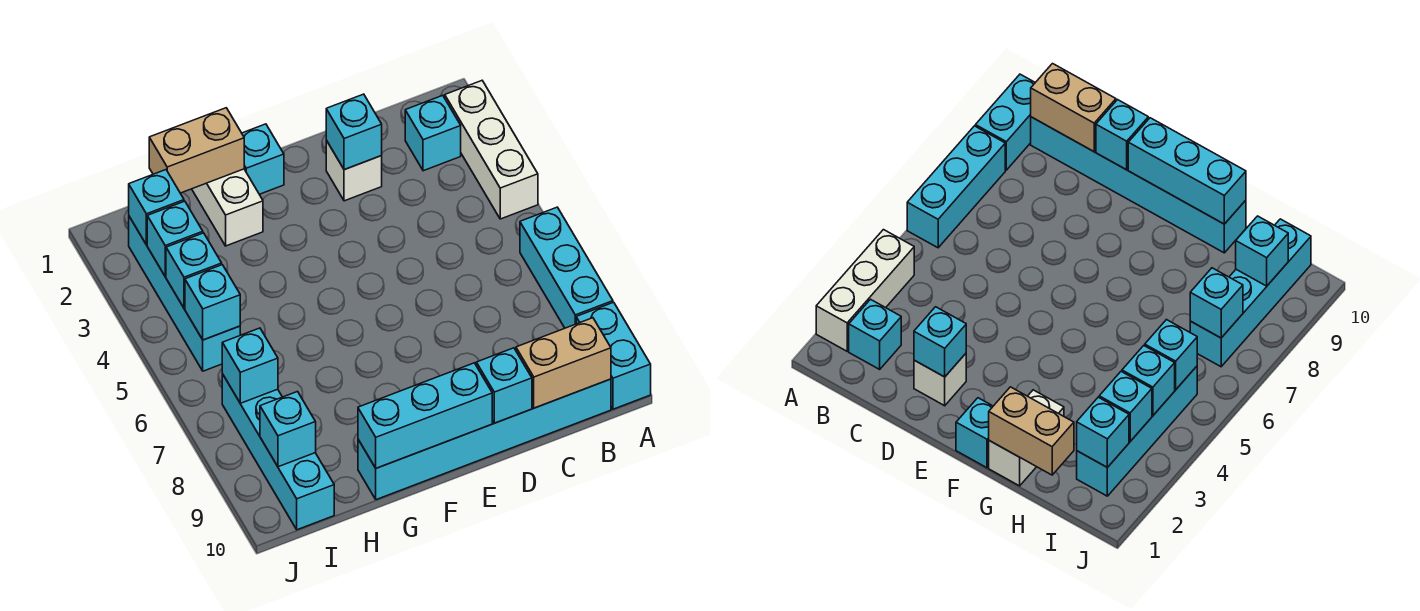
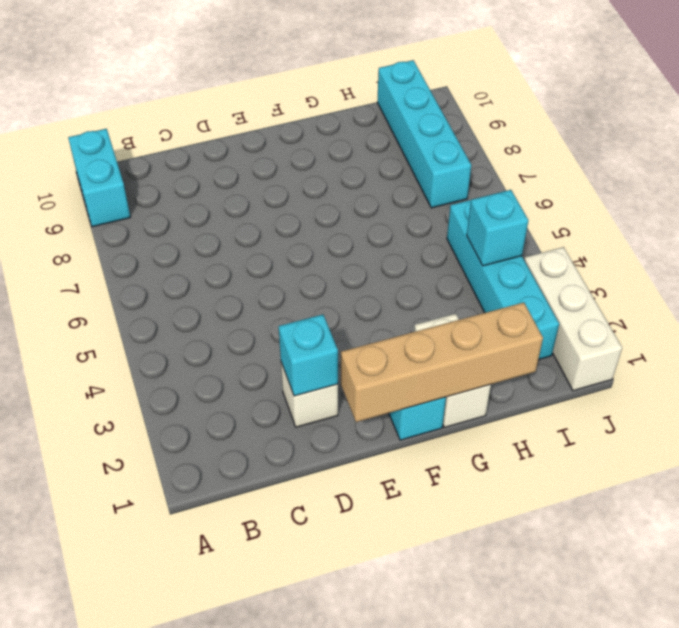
tan brick E1:H1 level 2 -> tan brick G1:H1 level 2
white brick J1:J3 level 1 -> white brick A2:A4 level 1
none -> cyan brick A6:A8 level 1
none -> cyan brick B2 level 1
none -> cyan brick B10:G10 level 1

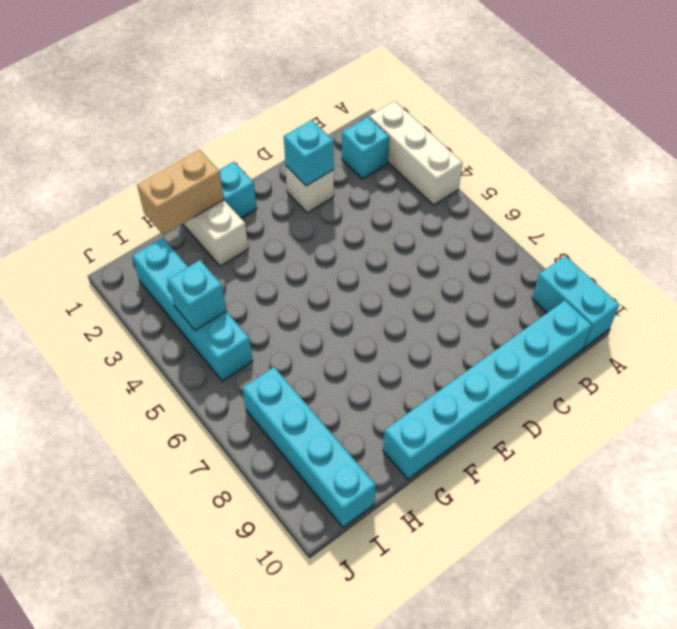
none -> cyan brick A6:A8 level 1
none -> tan brick B10:C10 level 2
none -> cyan brick D10 level 2

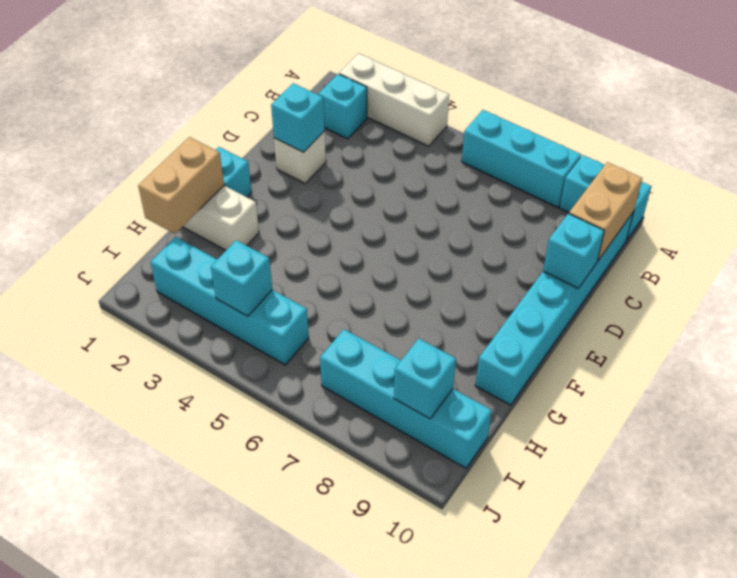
none -> cyan brick E10:G10 level 2
none -> cyan brick I2 level 2
none -> cyan brick I3 level 2

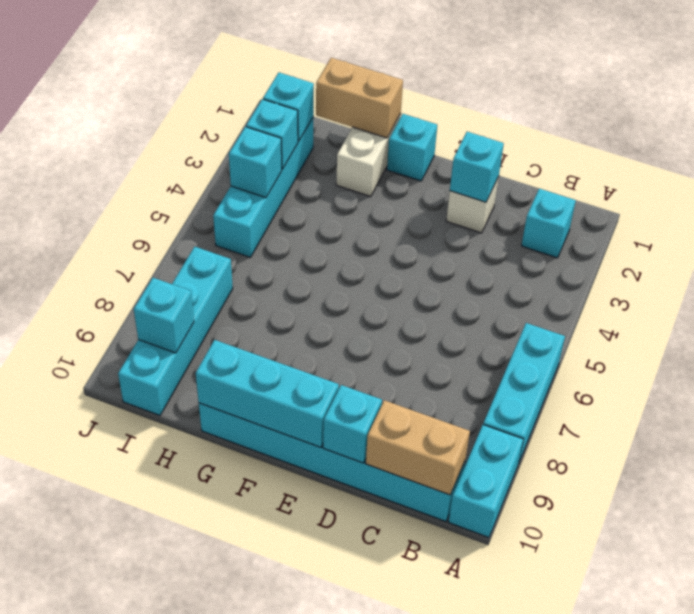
none -> white brick A2:A4 level 1
none -> cyan brick I5 level 2
none -> cyan brick I7 level 2

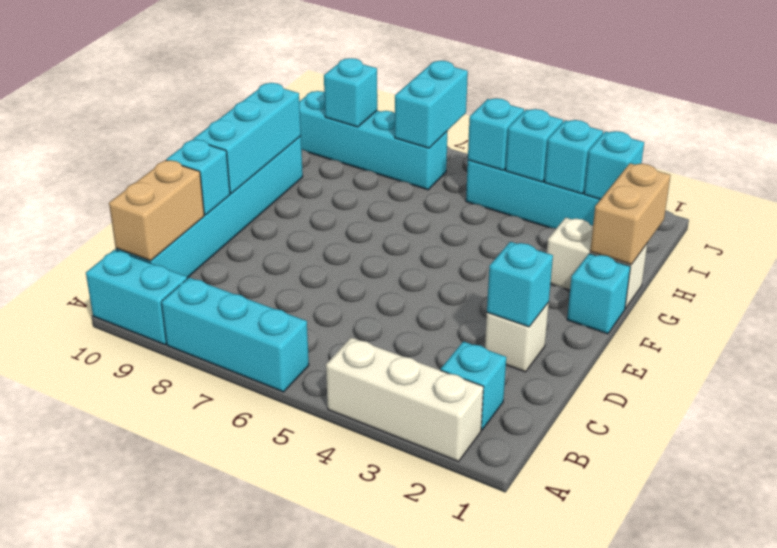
cyan brick I7:J7 level 2 -> cyan brick I7 level 2

